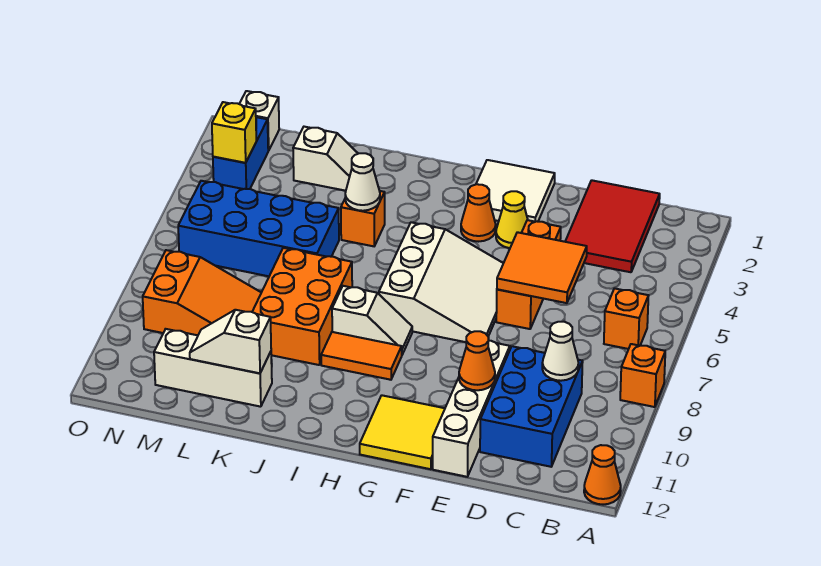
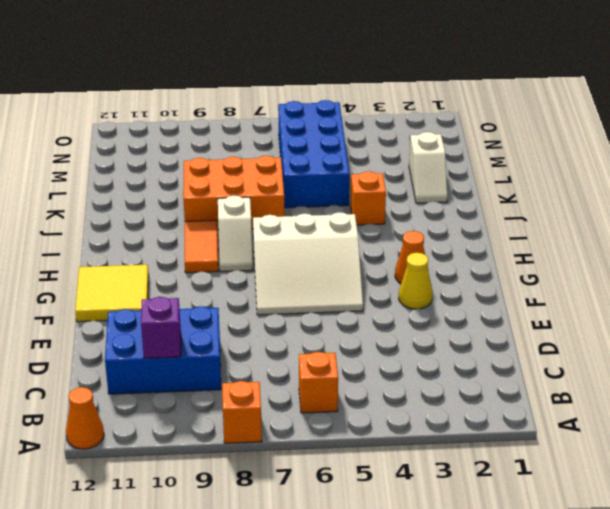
purple brick C10 level 2 -> none
none -> red tile C1:D3 level 1
none -> orange brick E4:E6 level 1
none -> white brick E9:E12 level 1

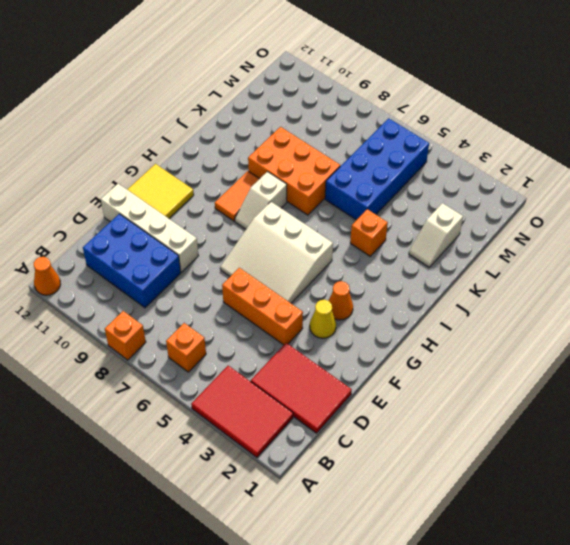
red tile A2:B4 level 1 -> none
none -> white tile F1:G2 level 1
none -> white brick K11:M11 level 1
none -> orange slope L8:N9 level 1 top N

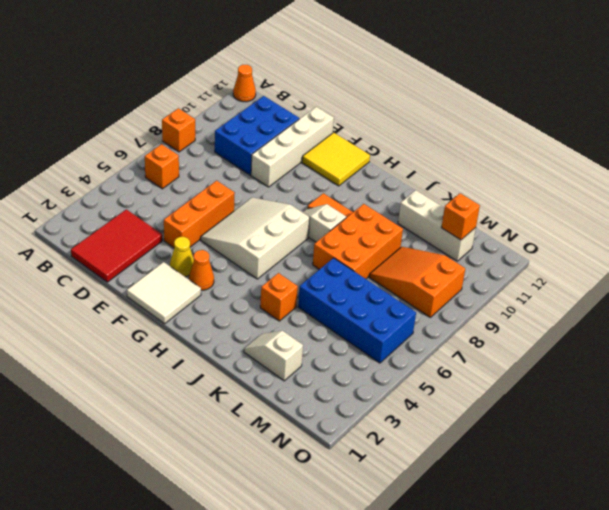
orange brick M11 level 2 -> none
none -> white brick N1 level 1
none -> blue brick N2:N3 level 1
none -> white cone C9 level 2

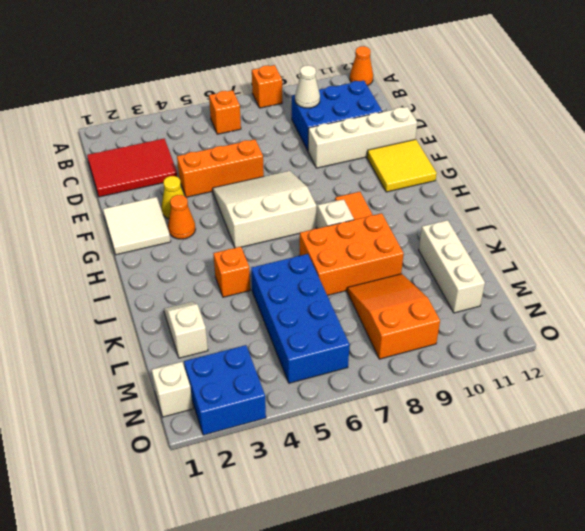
blue brick N2:O3 level 1 -> blue brick N2:N3 level 1
none -> orange tile D5:E6 level 2
none -> orange cone E10 level 2
none -> white cone J4 level 2

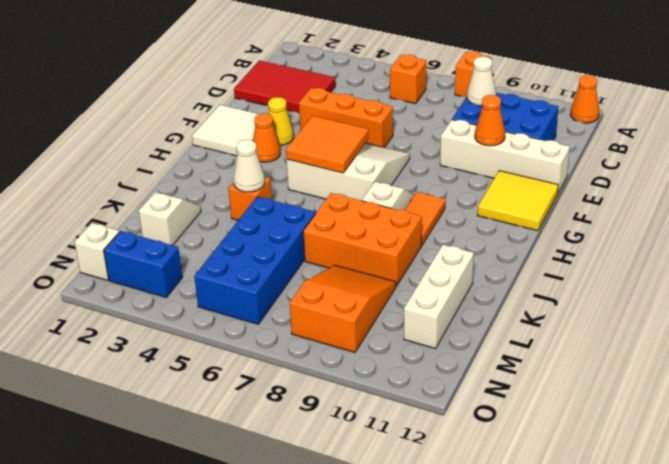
orange tile G5:H6 level 2 -> orange tile D5:E6 level 2
none -> white slope K11:L11 level 2 top K
none -> yellow brick N3 level 2

